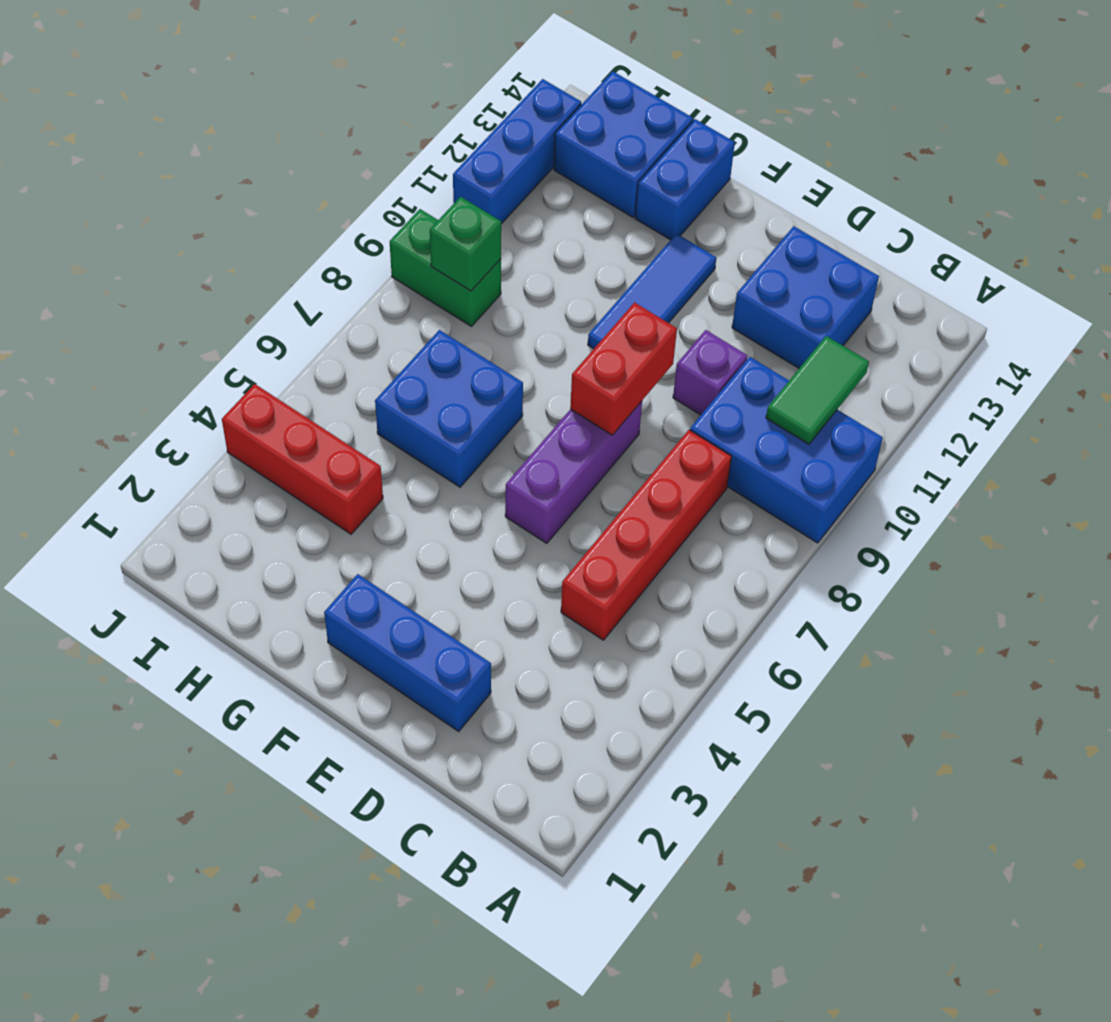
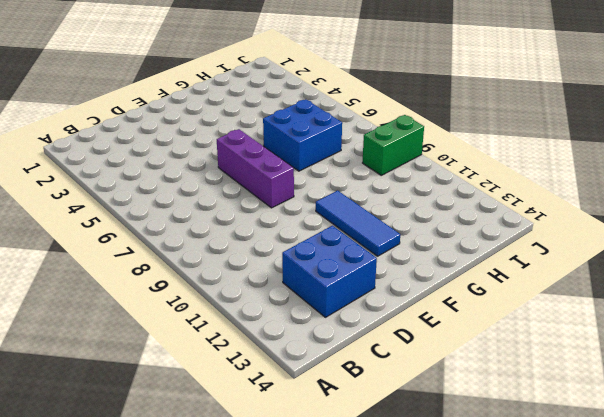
none -> blue brick A9:C10 level 1
none -> red brick C5:C8 level 1
none -> blue brick D2:F2 level 1

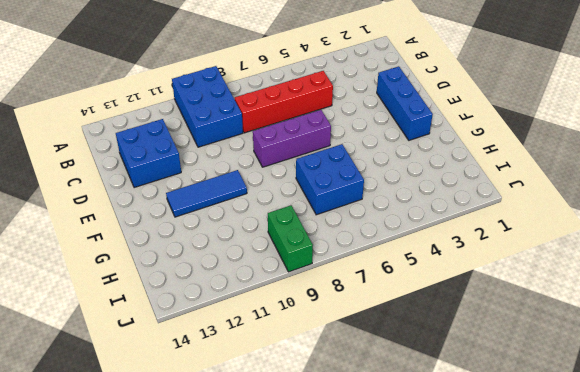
none -> purple brick D10 level 1
none -> blue brick G13:G14 level 1
none -> red brick H4:J4 level 1

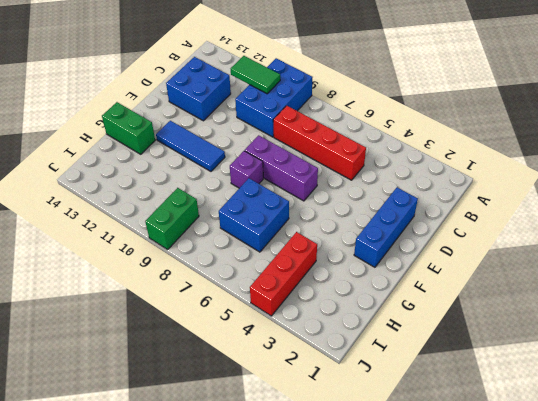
purple brick F8 level 1 -> purple brick D10 level 1
green brick G13:G14 level 1 -> blue brick G13:G14 level 1
none -> blue brick H13:I14 level 1
none -> blue brick J11:J13 level 1
none -> red brick E8:E9 level 2

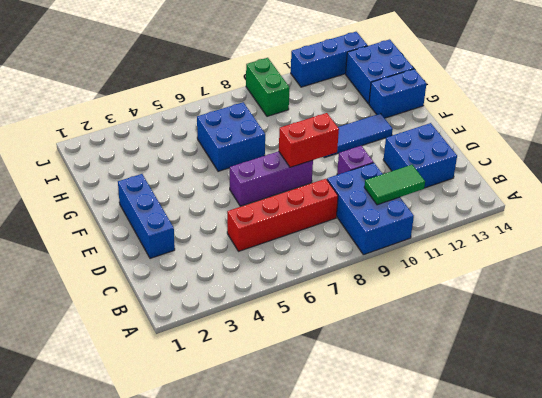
none -> red brick H4:J4 level 1
none -> green brick I9 level 2

